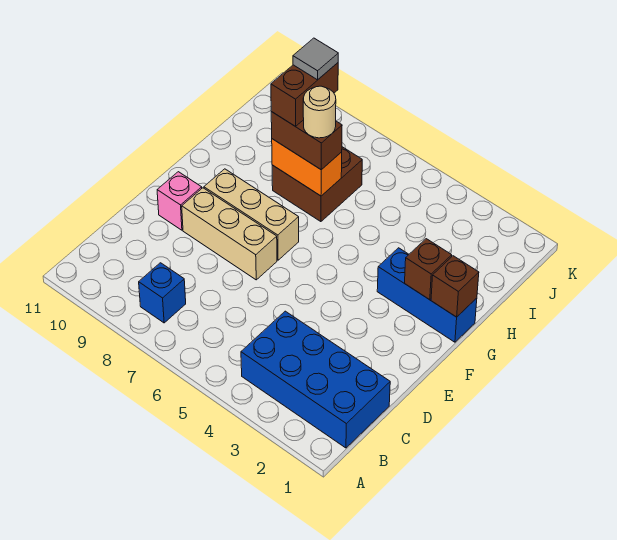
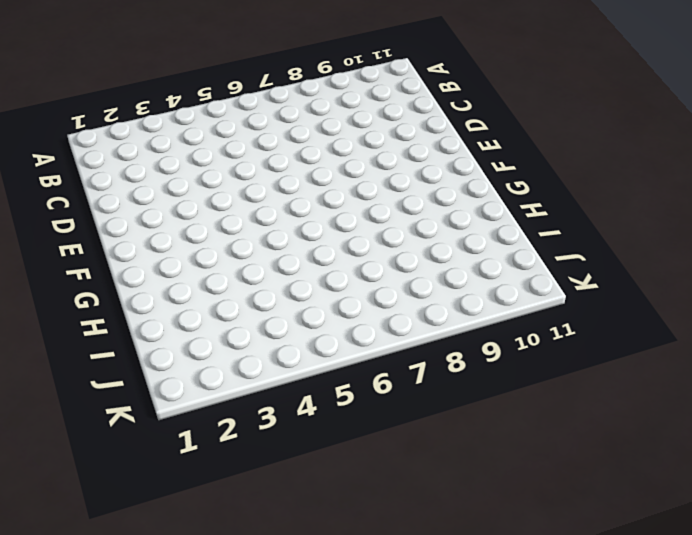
none -> blue brick B1:C4 level 1
none -> blue brick B8 level 1
none -> tan brick E7:E9 level 1

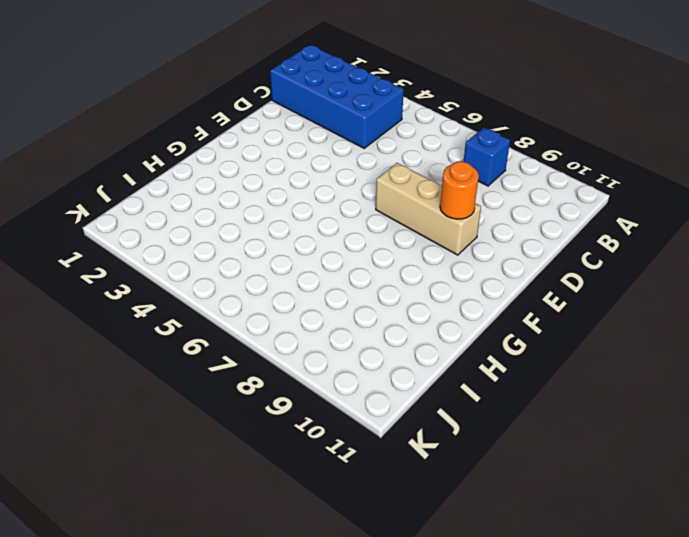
orange round brick E9 level 2 -> none
none -> pink brick E10 level 1
none -> tan brick F7:F9 level 1
none -> blue brick G1:G3 level 1

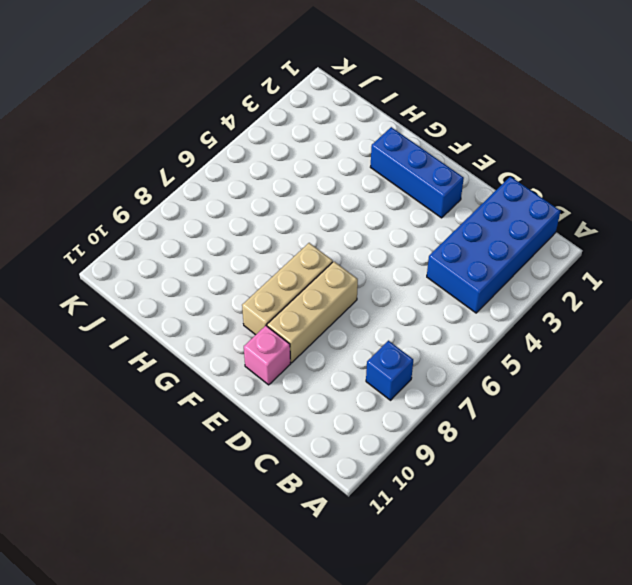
blue brick E2:G2 level 1 -> blue brick G1:G3 level 1
none -> brown brick H7:I8 level 1
none -> brown brick G1 level 2
none -> brown brick G2 level 2

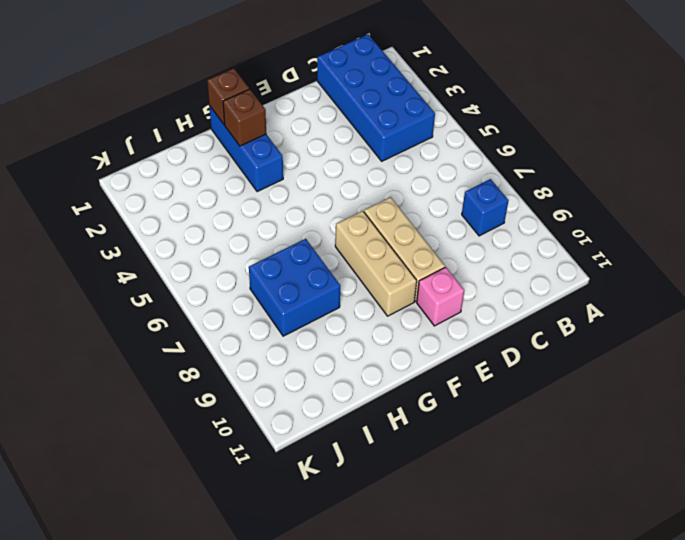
blue brick H7:I8 level 1 -> brown brick H7:I8 level 1
none -> orange brick H7:H8 level 2
none -> brown brick H7:H8 level 3
none -> tan round brick H7 level 4

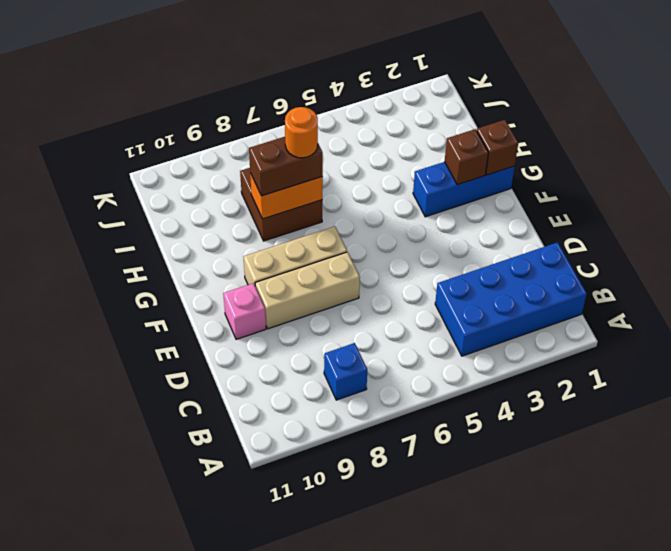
orange round brick H7 level 4 -> tan round brick H7 level 4
none -> brown brick H8:I8 level 4
none -> grey tile I8 level 5

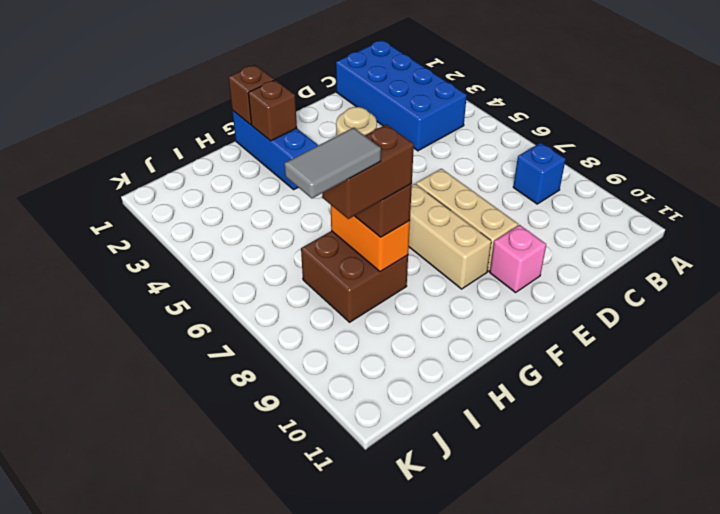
grey tile I8:J8 level 5 -> grey tile I8 level 5

